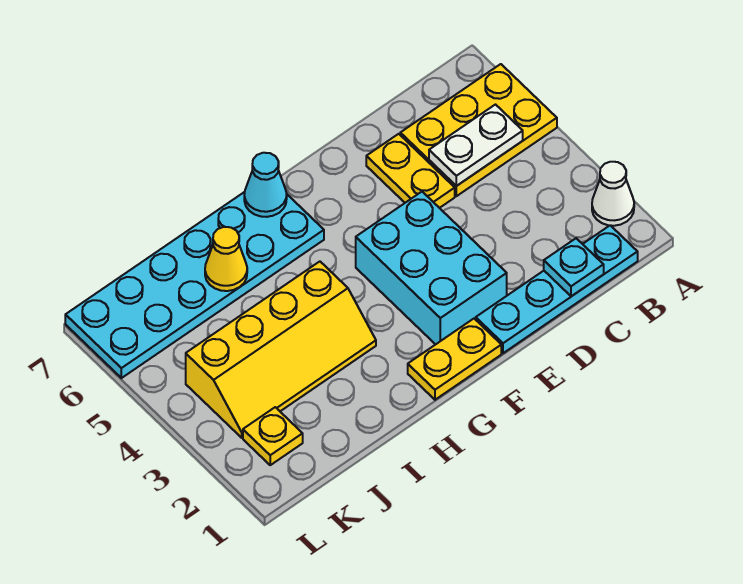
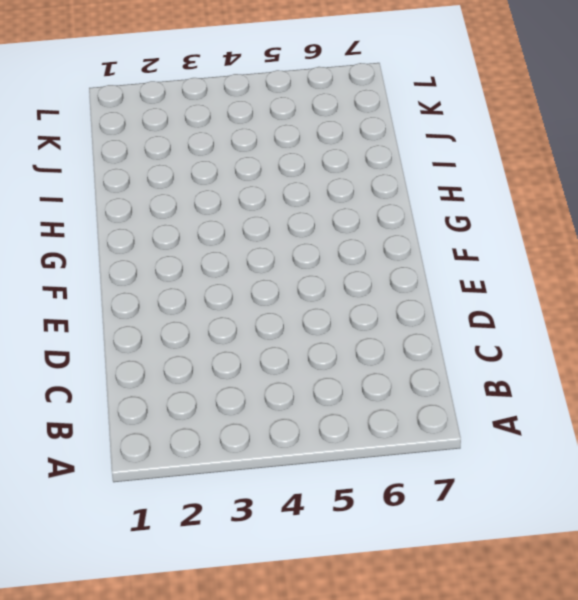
none -> white cone A2 level 1
none -> yellow plate A5:C6 level 1
none -> cyan plate B1:E1 level 1

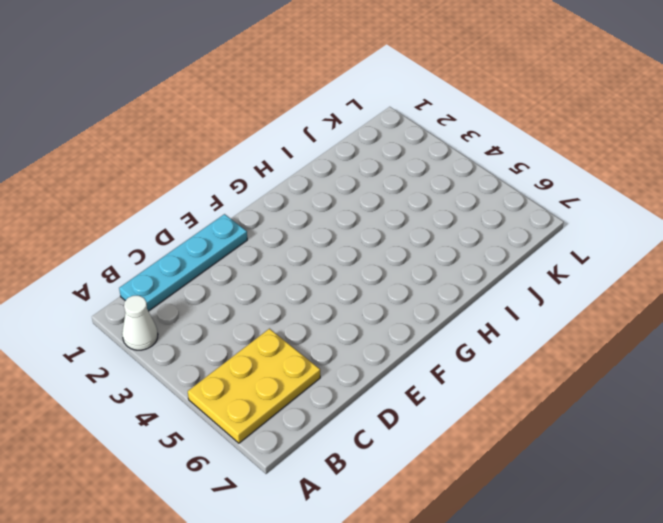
none -> yellow plate D5:D6 level 1
none -> cyan brick E2:F4 level 1
none -> yellow plate F1:G1 level 1

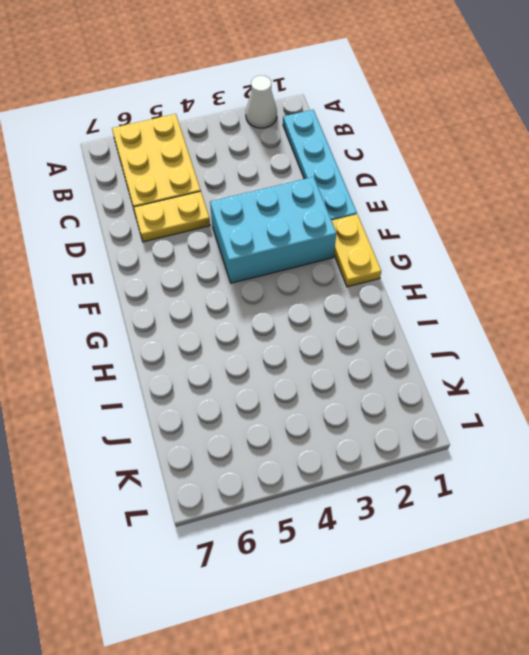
none -> cyan plate G6:L7 level 1
none -> yellow slope H3:K4 level 1 top 4
none -> yellow plate K2 level 1

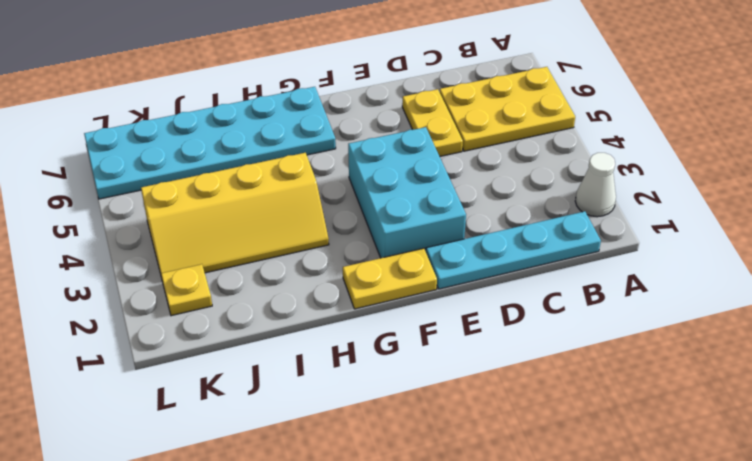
none -> white plate B5:C5 level 2
none -> cyan plate C1 level 2
none -> cyan cone G7 level 2

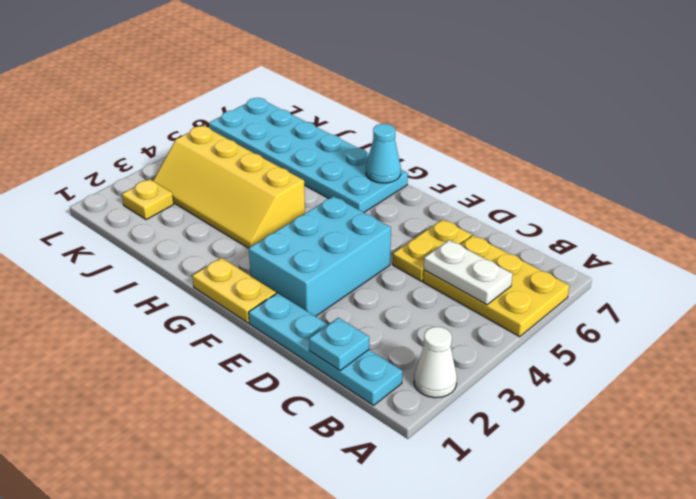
none -> yellow cone I6 level 2

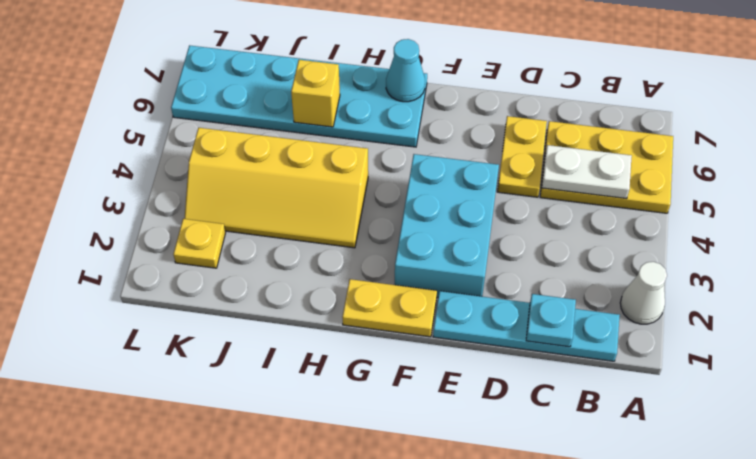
yellow brick I6 level 2 -> yellow cone I6 level 2

